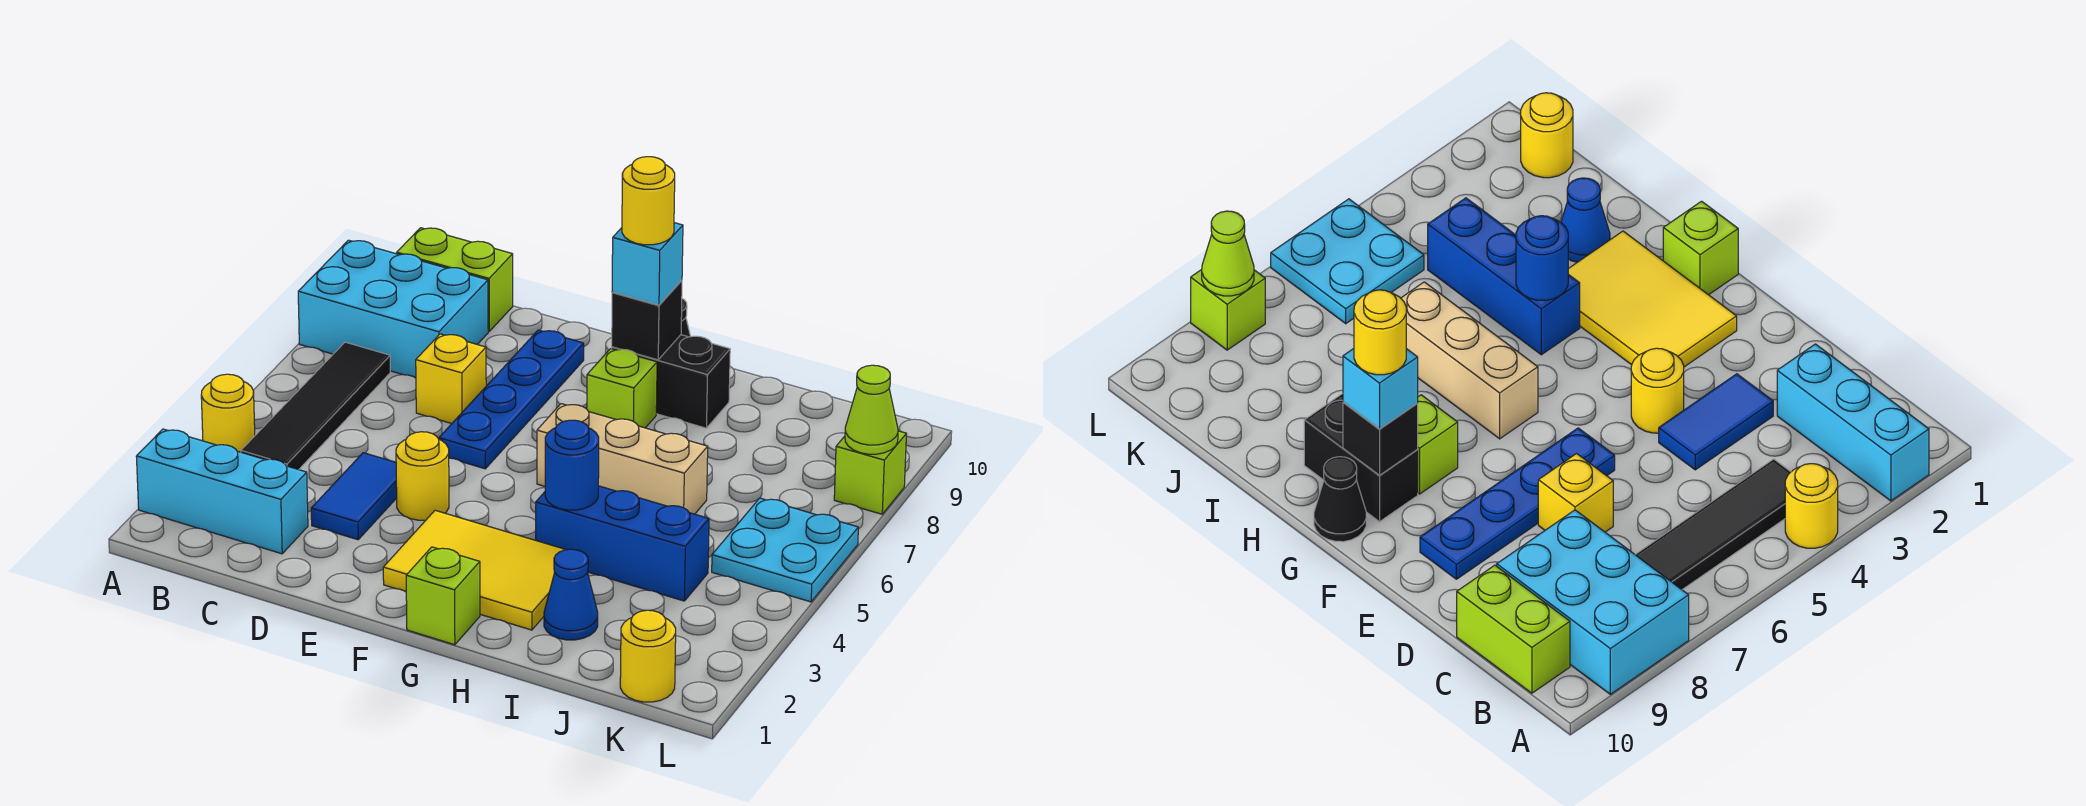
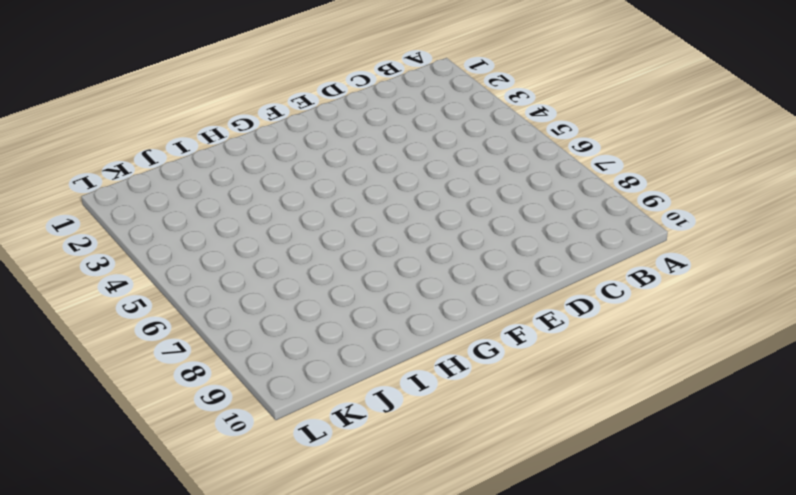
none -> cyan brick A2:C2 level 1
none -> yellow round brick A4 level 1
none -> cyan brick A8:C9 level 1

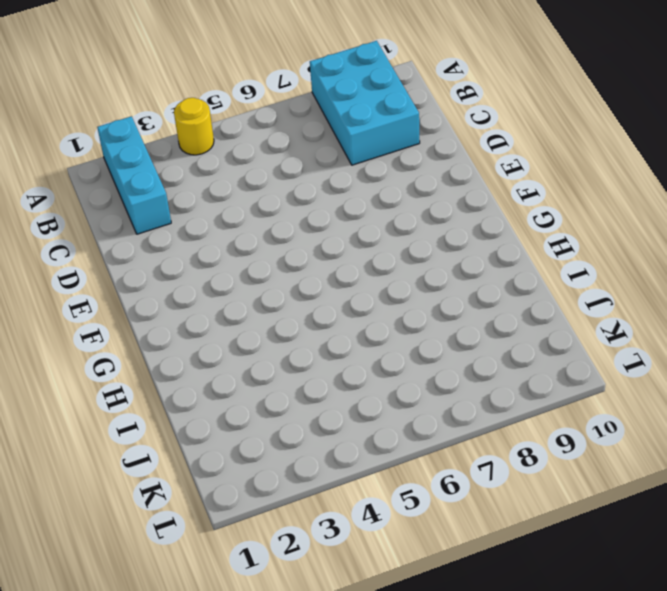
none -> black tile B4:B7 level 1
none -> lime brick B10:C10 level 1
none -> blue tile D3:D4 level 1

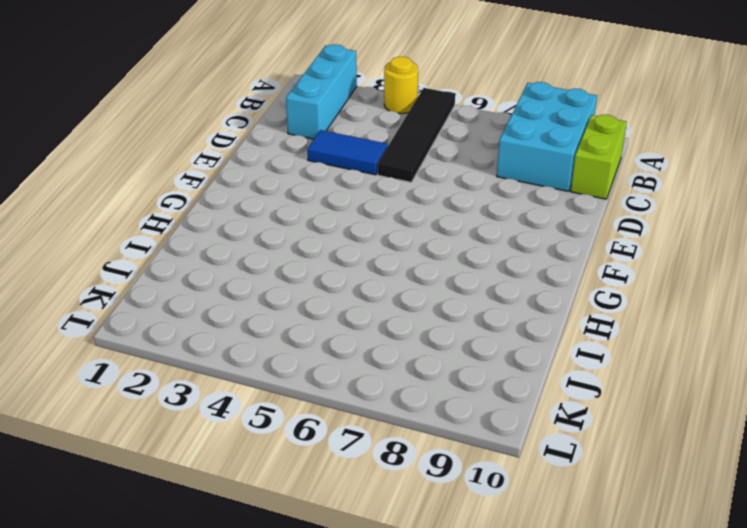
black tile A5:D5 level 1 -> black tile B4:B7 level 1
none -> yellow brick D7 level 1
none -> yellow round brick E4 level 1
none -> blue plate E6:E9 level 1

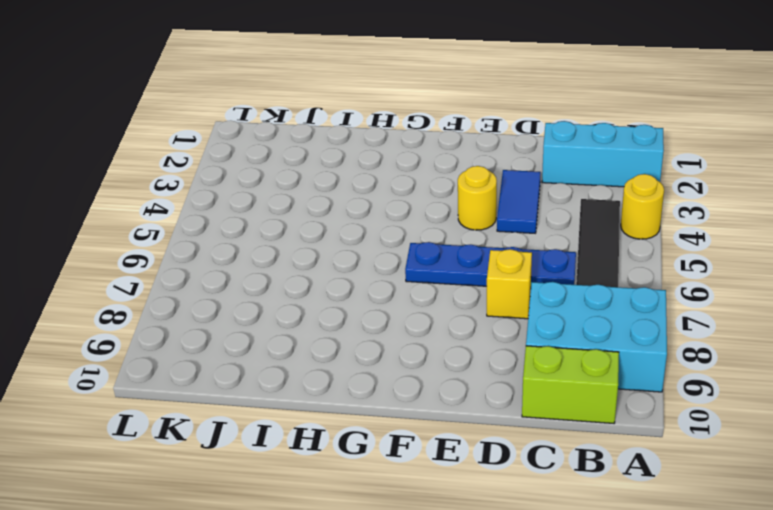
blue plate C6:F6 level 1 -> blue plate E6:E9 level 1
none -> yellow tile F2:H3 level 1
none -> lime brick G1 level 1
none -> tan brick G6:I6 level 1

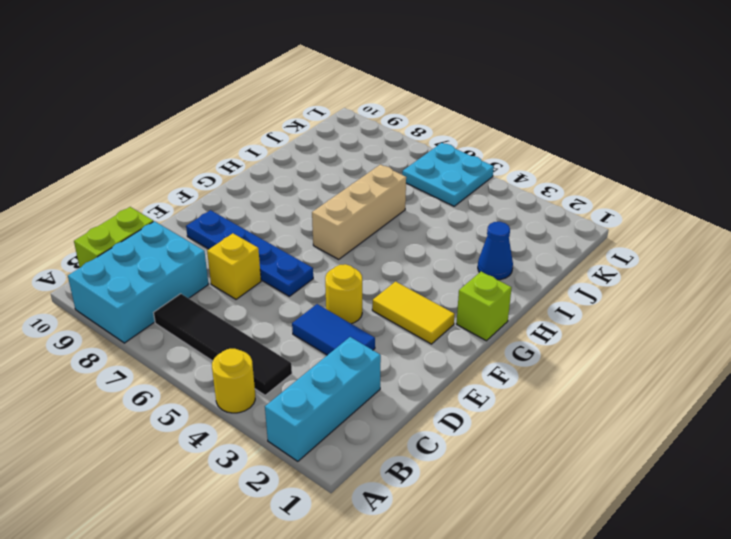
yellow tile F2:F3 level 1 -> yellow tile F2:H3 level 1
none -> lime brick G8 level 1
none -> black brick G9:H9 level 1
none -> black cone G10 level 1

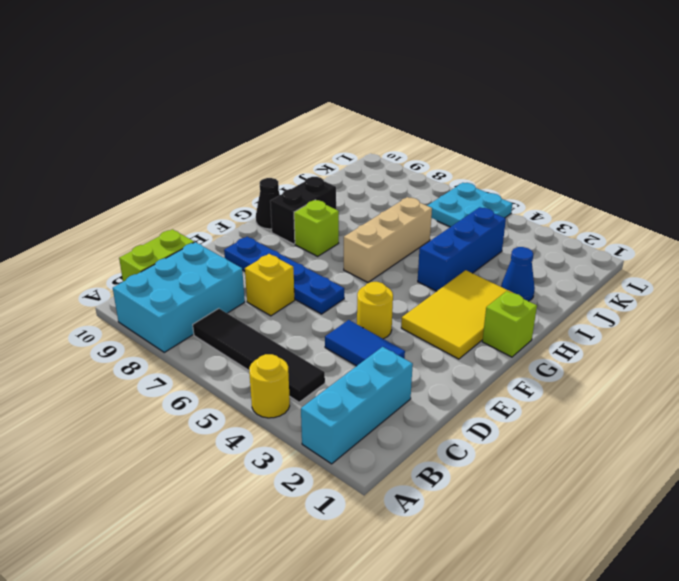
none -> yellow round brick K1 level 1
none -> lime brick L8 level 1
none -> black brick G9 level 2

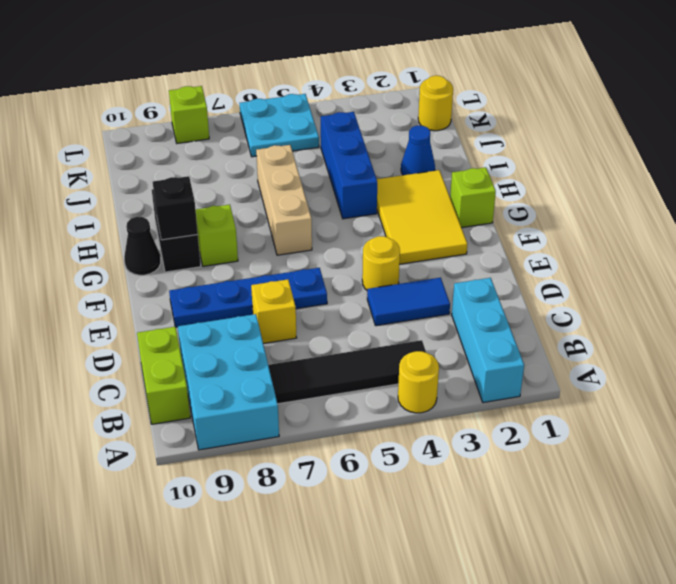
none -> blue round brick H4 level 2
none -> lime cone L8 level 2
none -> cyan brick G9 level 3

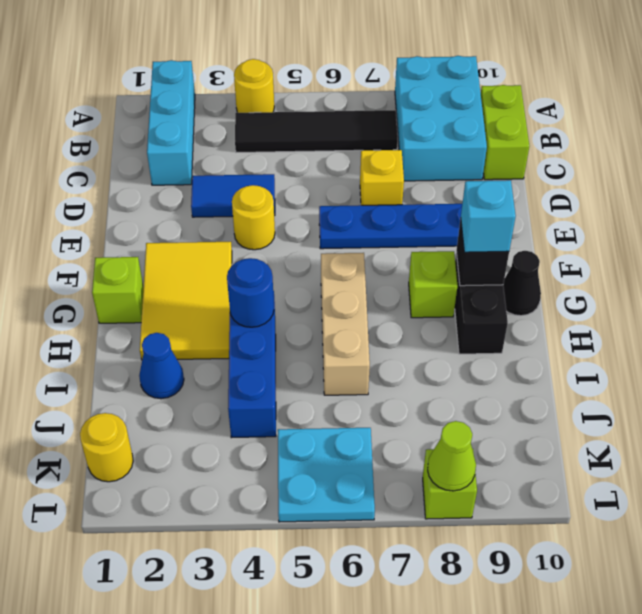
none -> yellow round brick G9 level 4

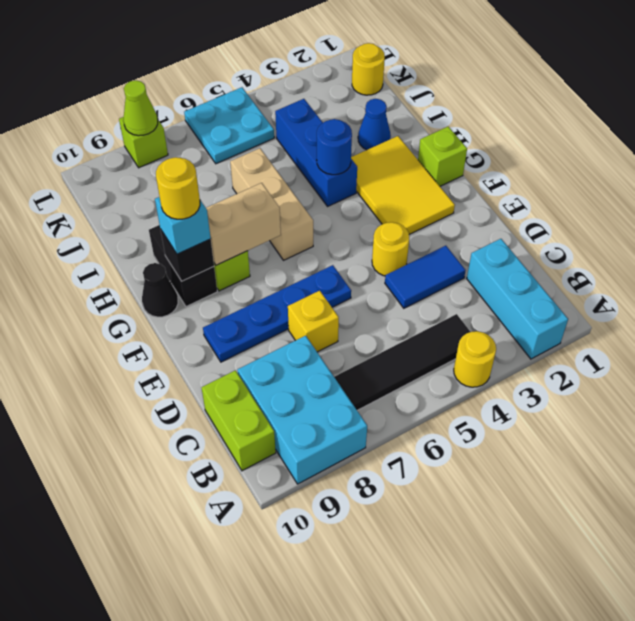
tan brick G7:G8 level 2 -> none

